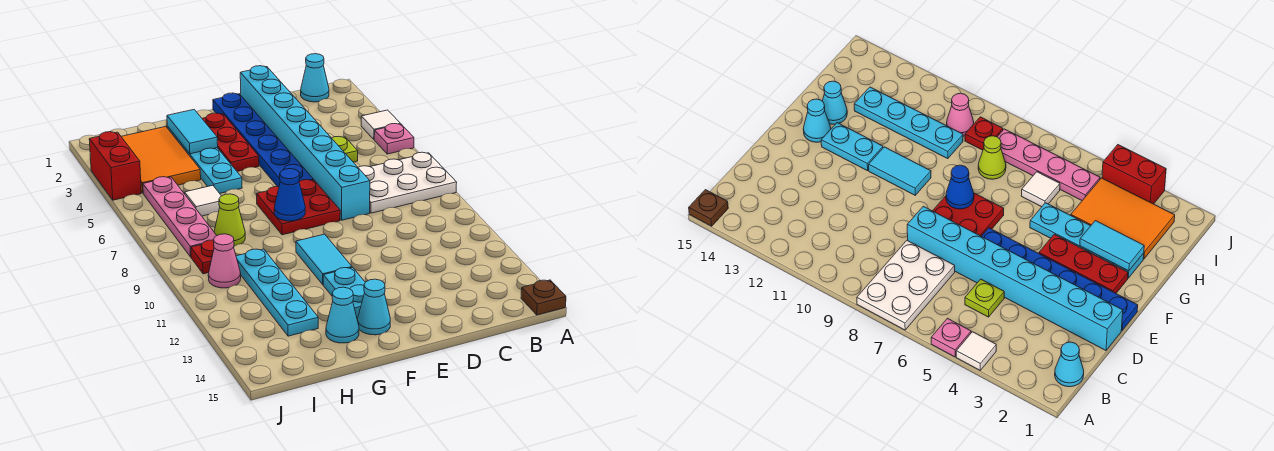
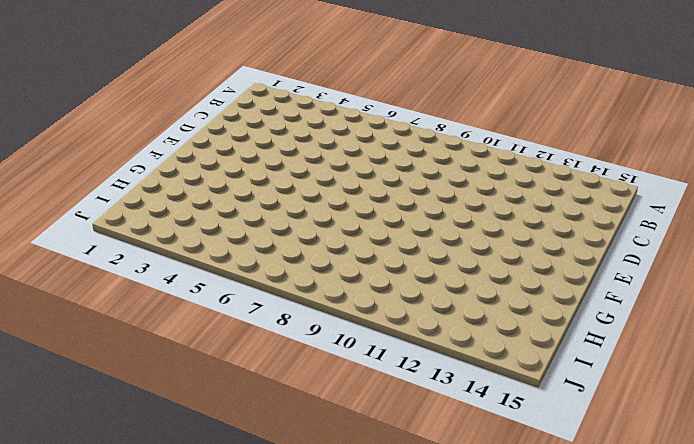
none -> white tile A4 level 1
none -> pink plate A5 level 1
none -> white plate A7:C8 level 1

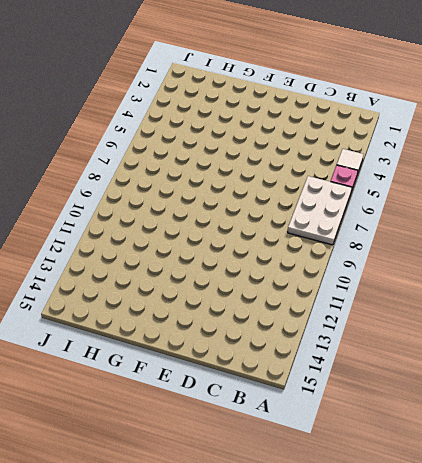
white plate A6:B8 level 1 -> white plate A7:C8 level 1
none -> brown plate A15 level 1
none -> cyan cone B1 level 1
none -> lime plate C5 level 1

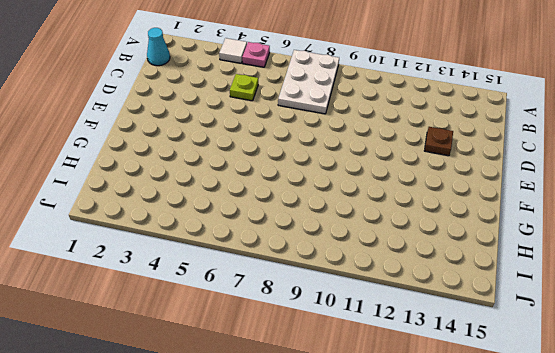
brown plate D13 level 1 -> brown plate A15 level 1
none -> cyan brick D1:D8 level 1
none -> blue plate E1:E6 level 1
none -> red plate E7:F8 level 1

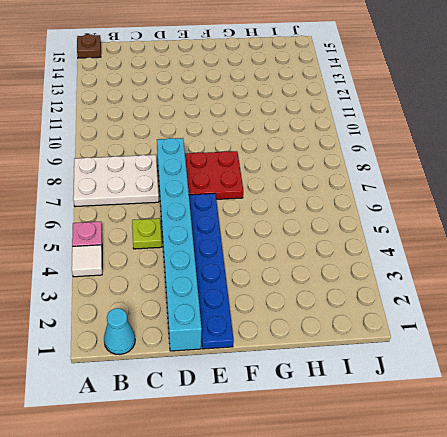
none -> red plate F2:F4 level 1
none -> cyan tile F10:F11 level 1
none -> cyan plate F12:F13 level 1

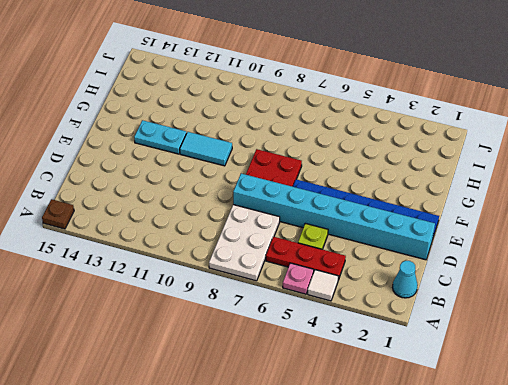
red plate B4:B6 level 1 -> red plate F2:F4 level 1
none -> cyan cone F14 level 1
none -> cyan plate G2:G5 level 1
none -> cyan cone G14 level 1

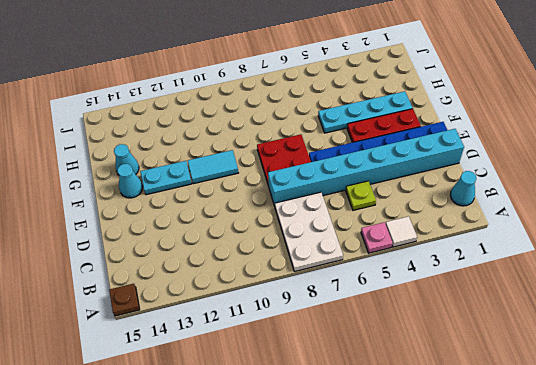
none -> orange tile H2:I4 level 1
none -> white tile H6 level 1
none -> lime cone H8 level 1

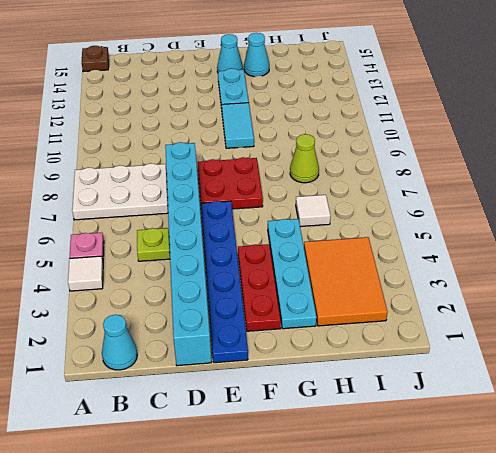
none -> cyan plate H10:H13 level 1
none -> pink plate I5:I8 level 1
none -> red plate I9 level 1

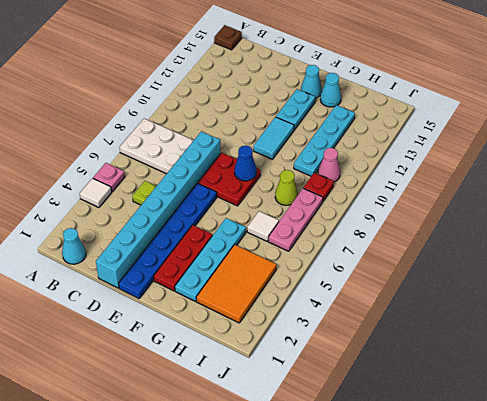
pink plate I6:I8 level 1 -> pink plate I5:I8 level 1
none -> red brick J3:J4 level 1
none -> cyan tile G2:G3 level 2

